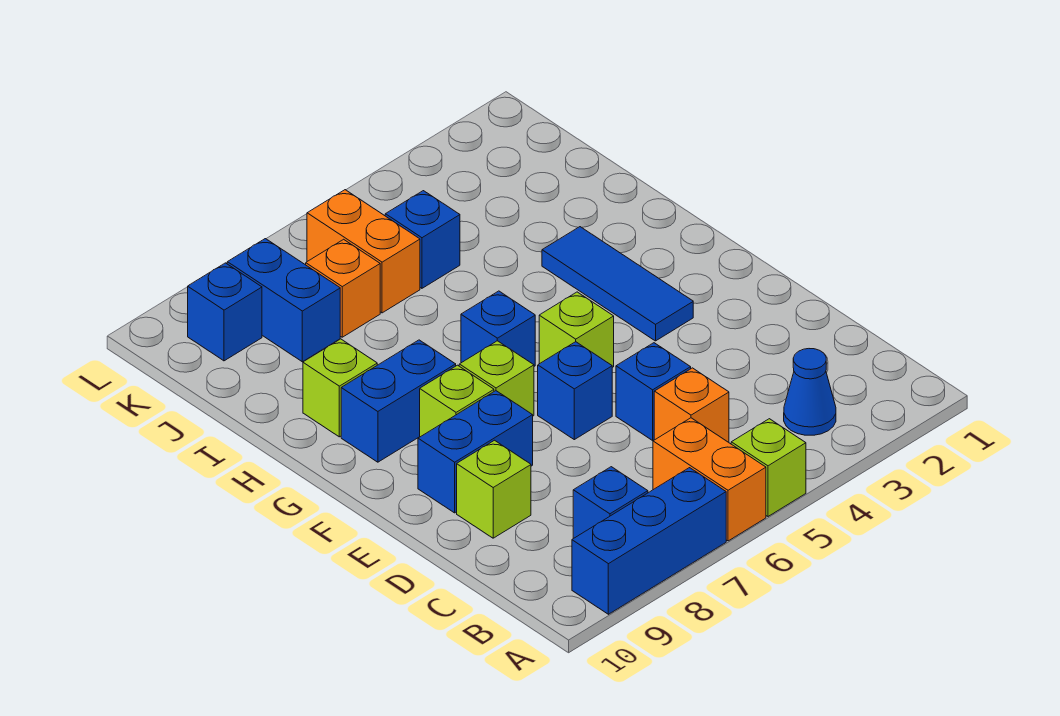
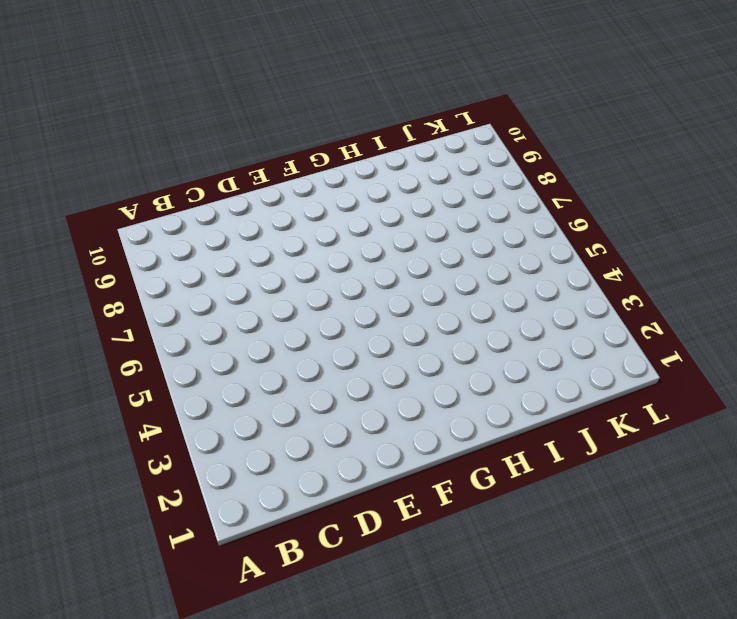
none -> lime brick A5 level 1
none -> orange brick A6:B6 level 1
none -> blue brick A7:A9 level 1

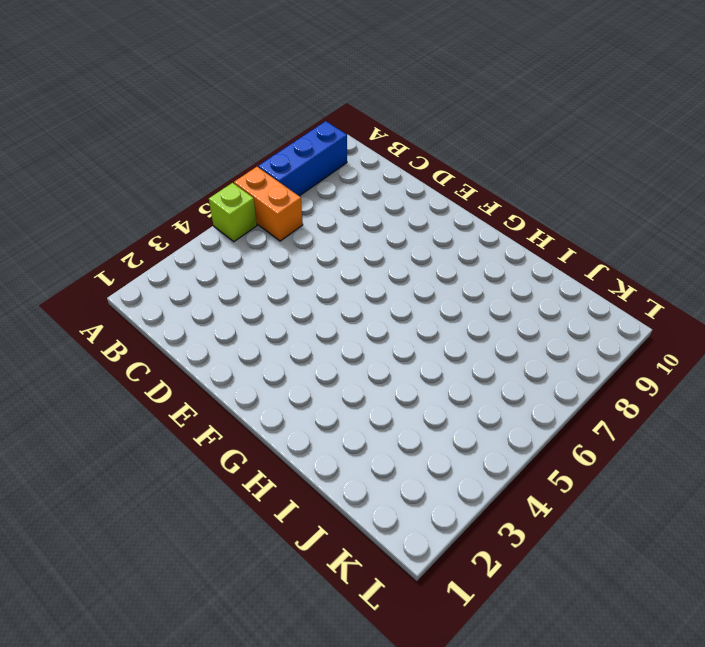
none -> blue cone B3 level 1
none -> blue brick B8 level 1
none -> orange brick C5 level 1

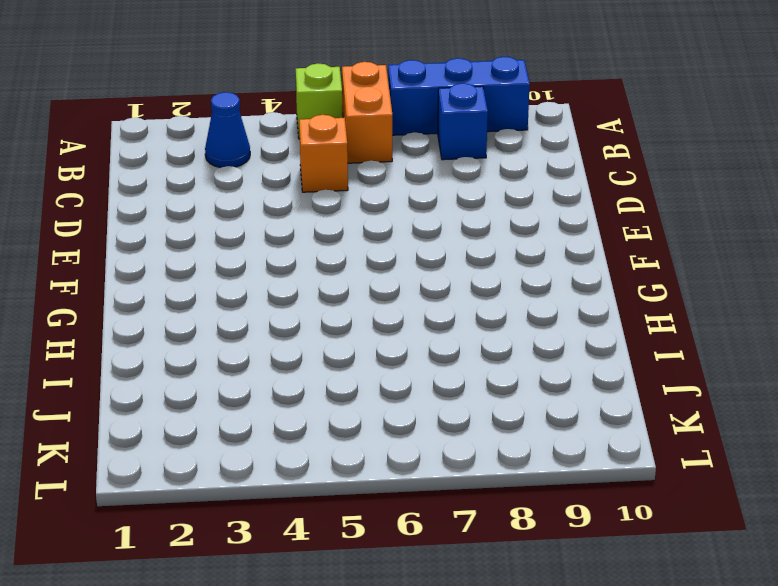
none -> blue brick D5 level 1
none -> lime brick D9 level 1
none -> blue brick E6 level 1

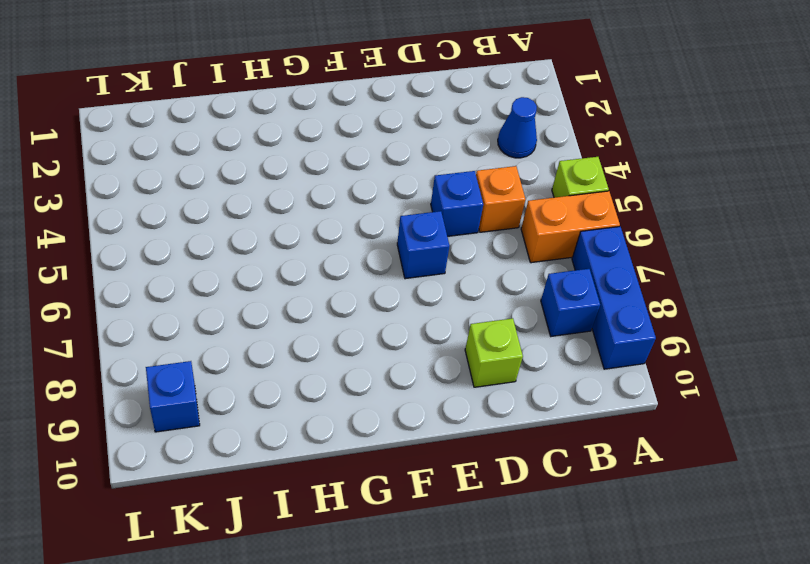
none -> blue brick E8:E9 level 1
none -> blue tile F3:H3 level 1
none -> lime brick F5 level 1

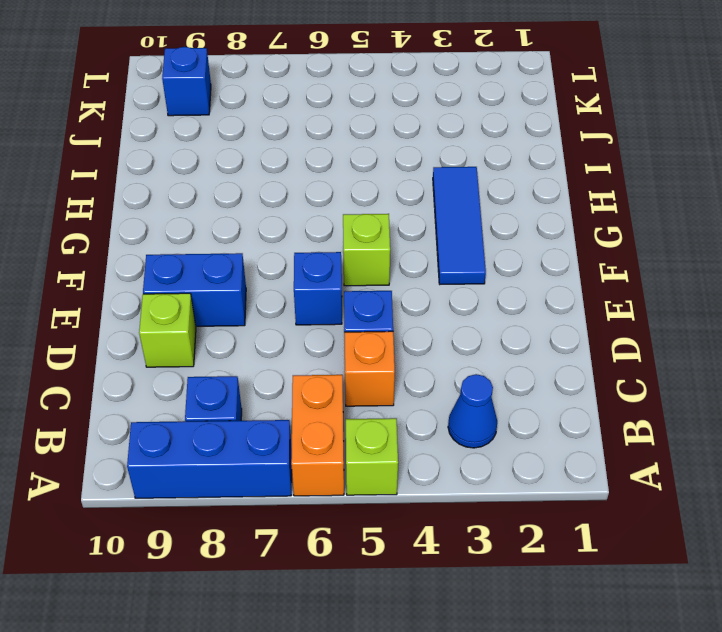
none -> lime brick F7 level 1
none -> lime brick F8 level 1
none -> blue brick G6 level 1

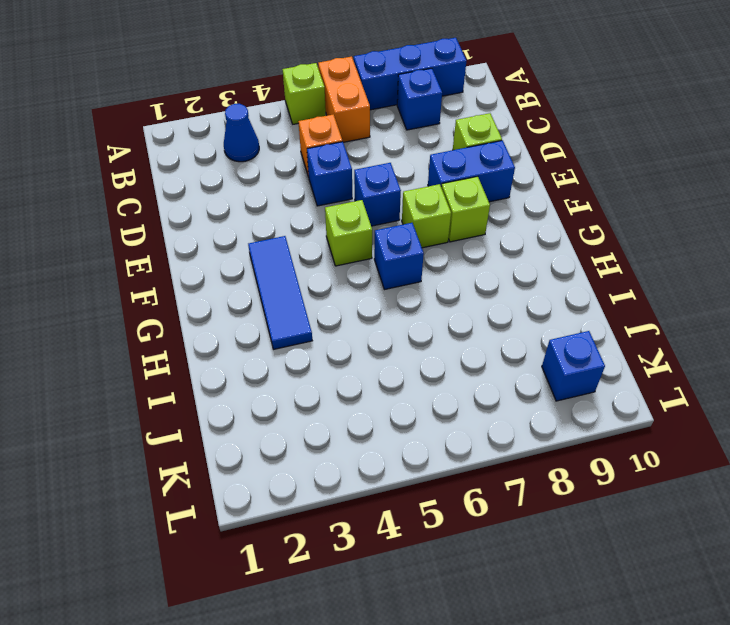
none -> blue brick G8:G9 level 1
none -> lime brick H9 level 1
none -> blue brick J5 level 1

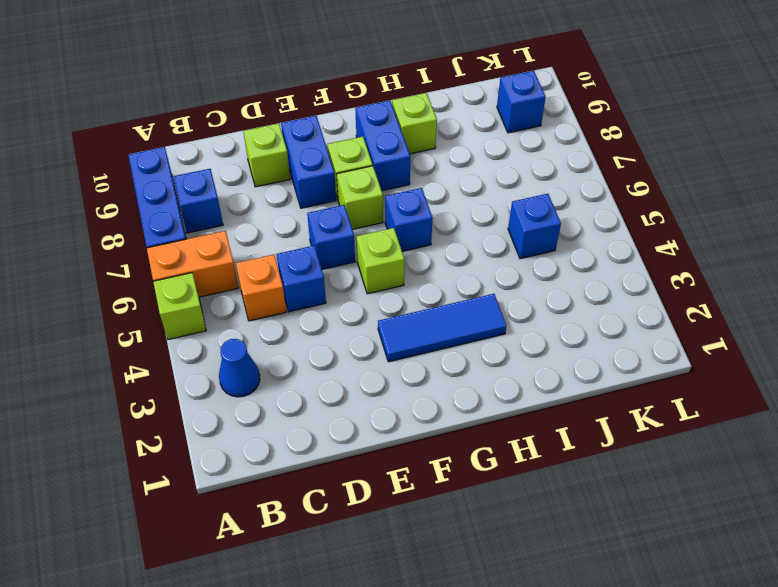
none -> orange brick J6:K6 level 1
none -> orange brick J7 level 1
none -> blue brick J8:K8 level 1

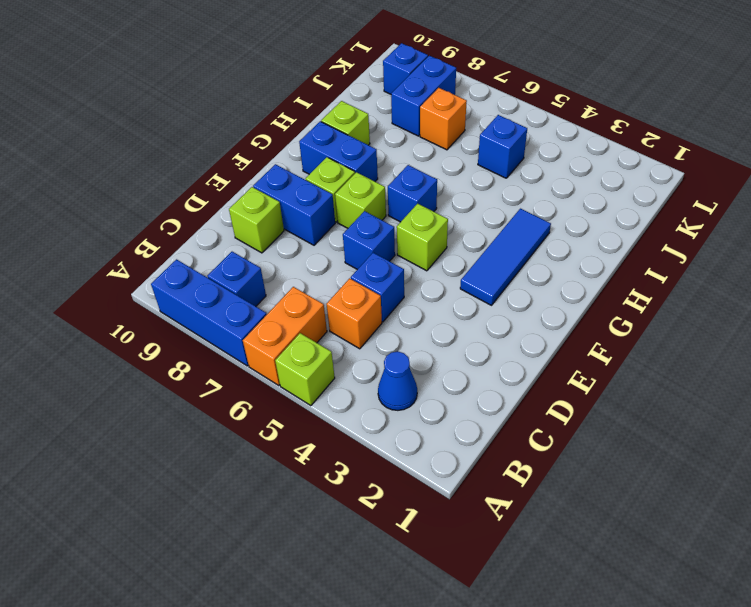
none -> orange brick J6:K6 level 1

